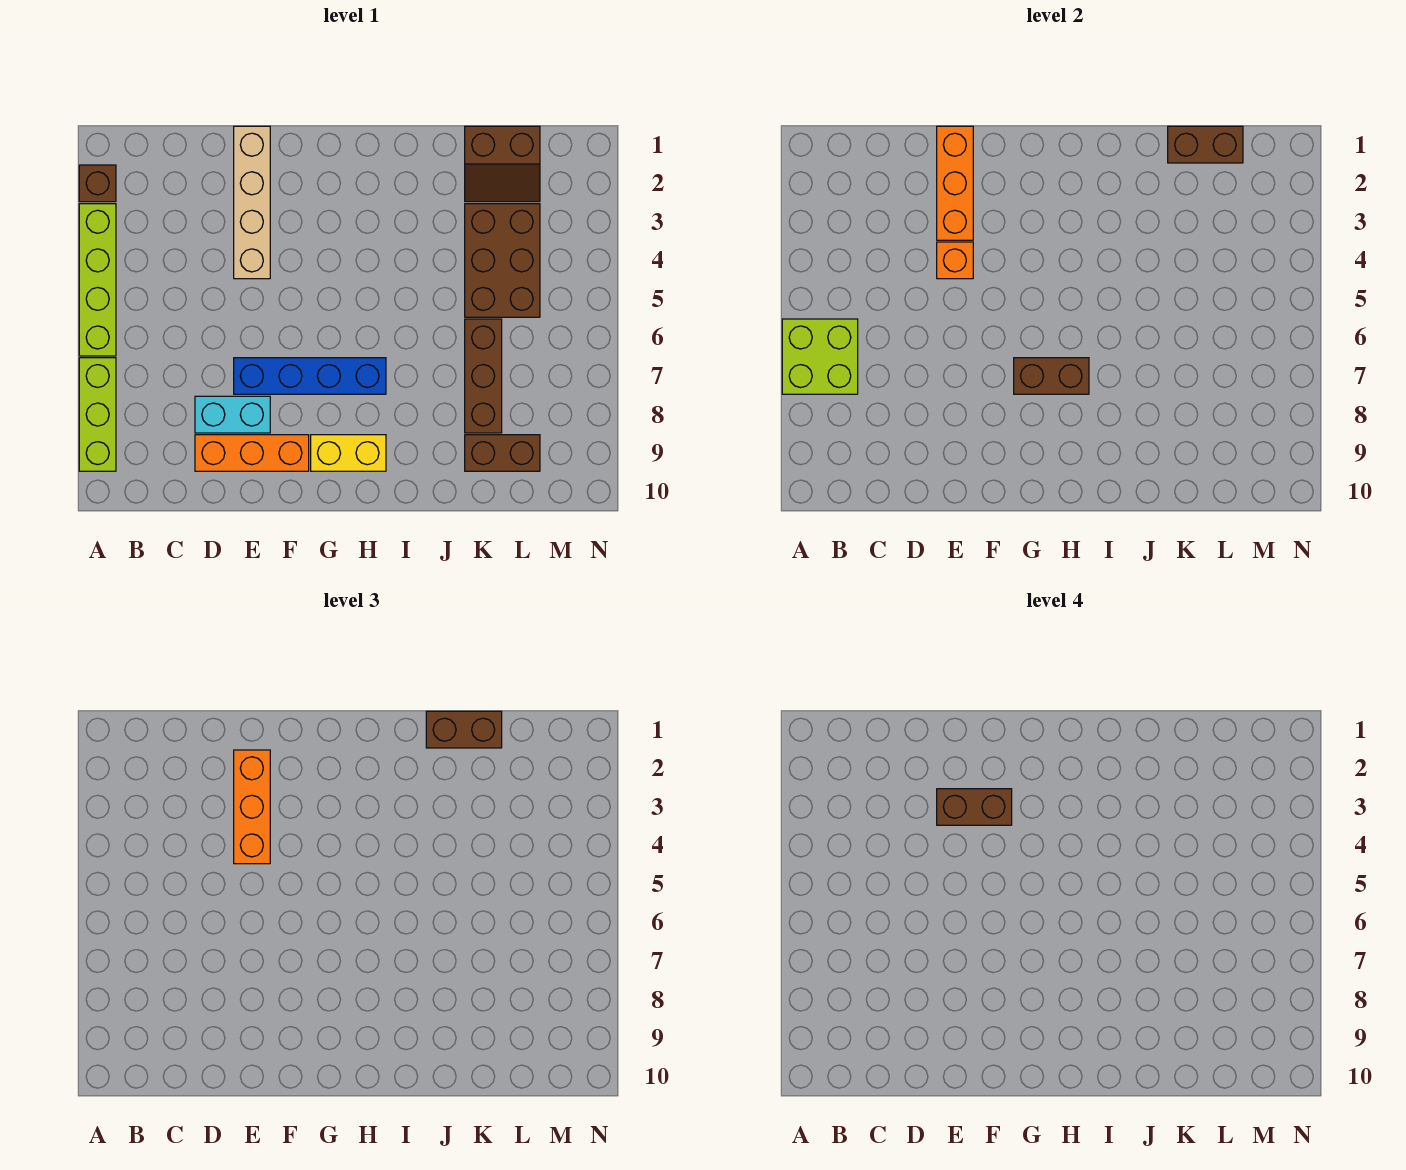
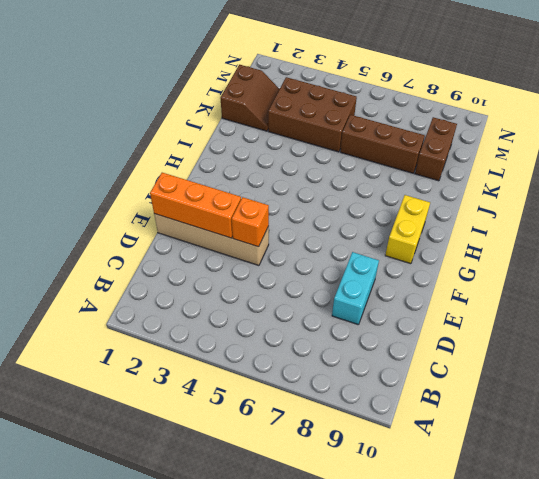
none -> brown brick A2 level 1
none -> lime brick A3:A6 level 1
none -> lime brick A7:A9 level 1

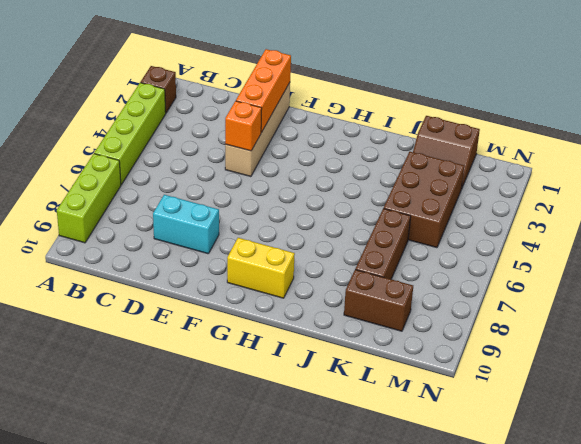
none -> orange brick D9:F9 level 1
none -> blue brick E7:H7 level 1
none -> lime brick A6:B7 level 2

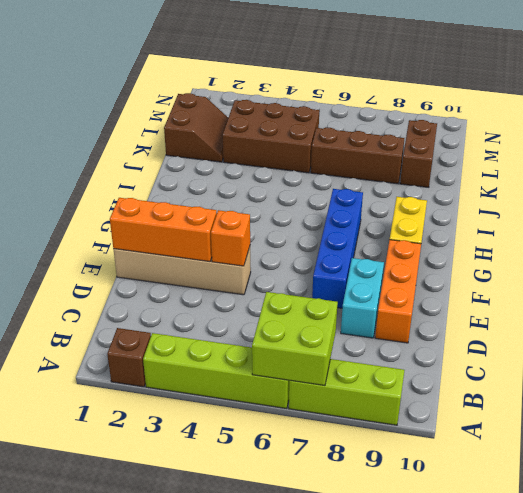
none -> brown brick G7:H7 level 2
none -> brown brick K1:L1 level 2
none -> orange brick E2:E4 level 3

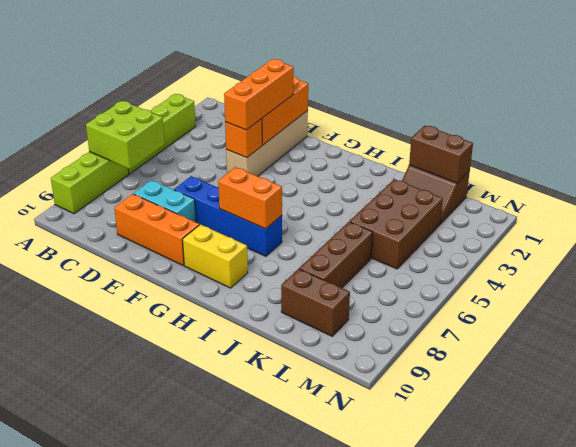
orange brick G7:H7 level 2 -> brown brick G7:H7 level 2
none -> brown brick A2 level 1
none -> brown brick J1:K1 level 3
none -> brown brick E3:F3 level 4

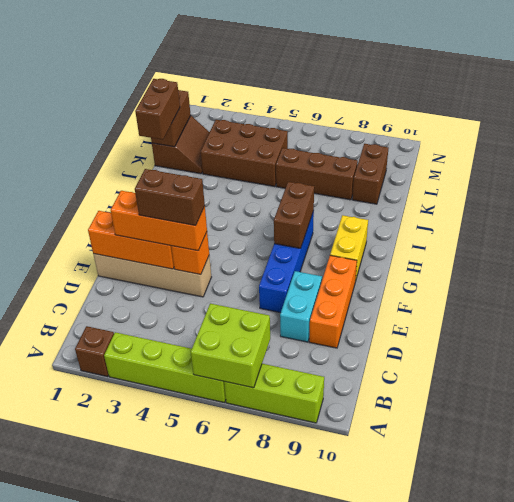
brown brick E3:E4 level 4 -> brown brick E3:F3 level 4

